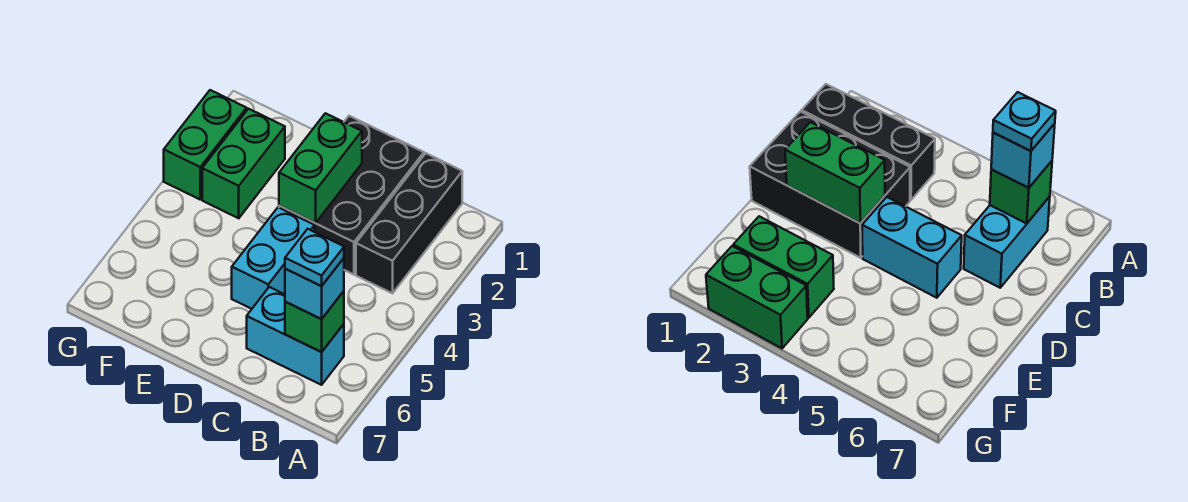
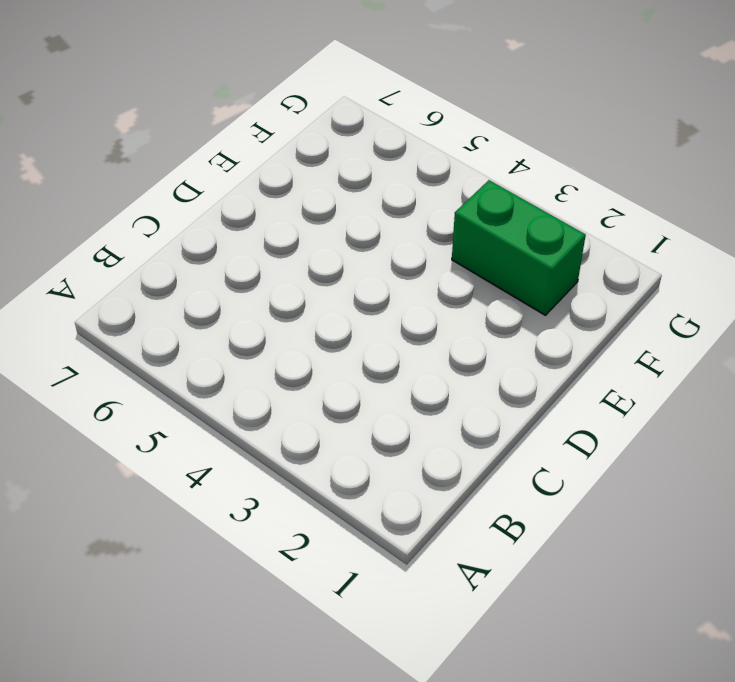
none -> black brick B1:B3 level 1
none -> cyan brick B6:C6 level 1

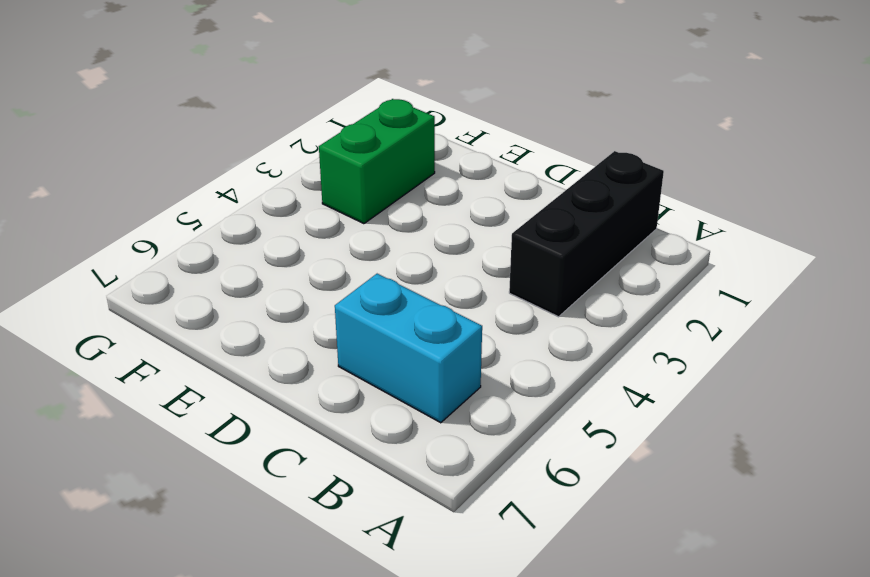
none -> black brick C1:D3 level 1
none -> cyan brick D4:D5 level 1

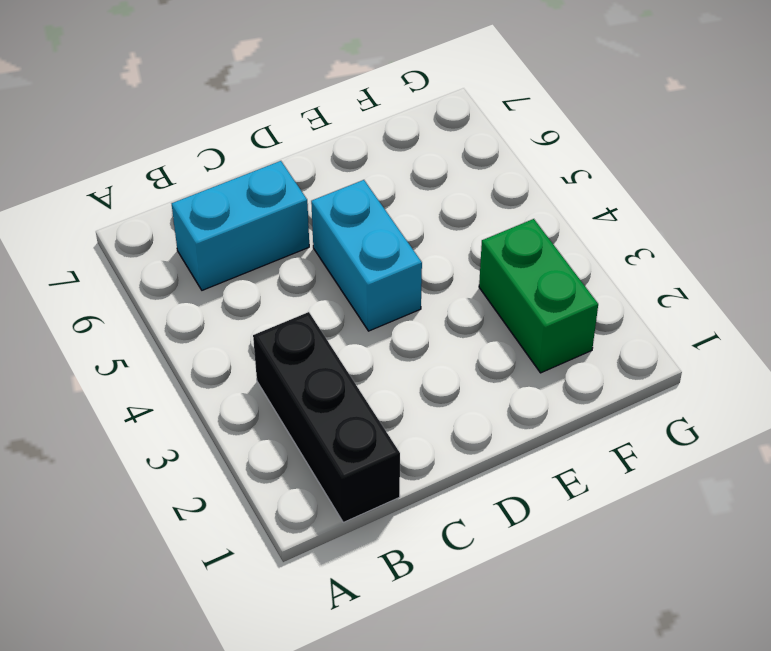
none -> black brick C1:D3 level 1
none -> green brick G2:G3 level 1

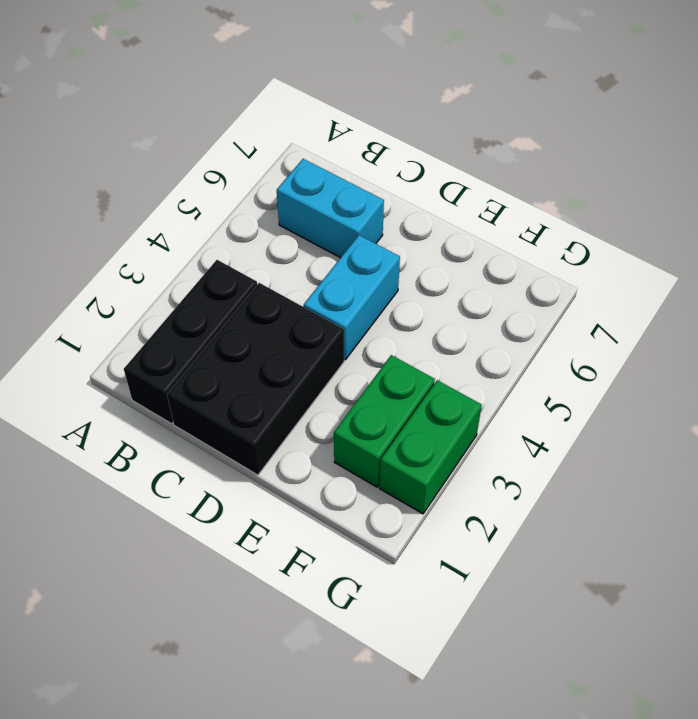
none -> green brick B6 level 2
none -> green brick D2:D3 level 2

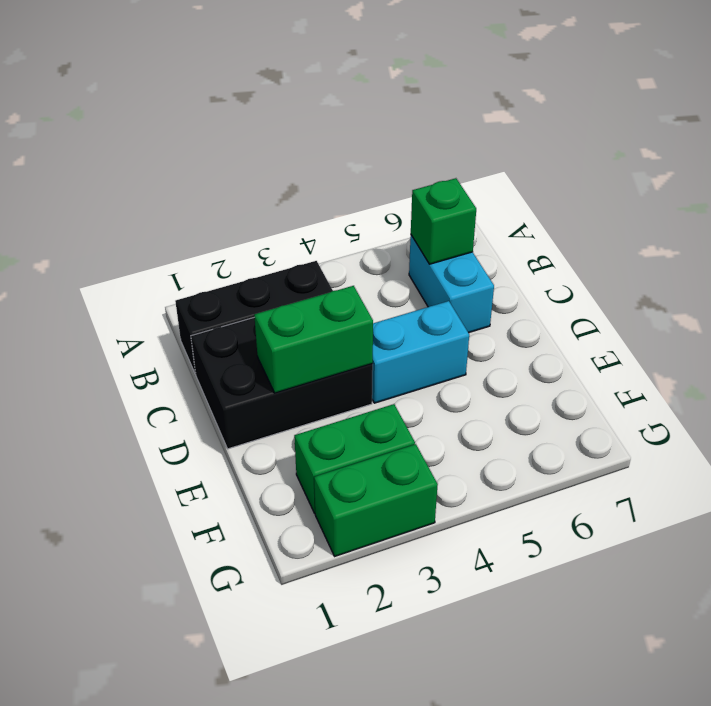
none -> cyan brick B6 level 3
none -> cyan plate B6 level 4

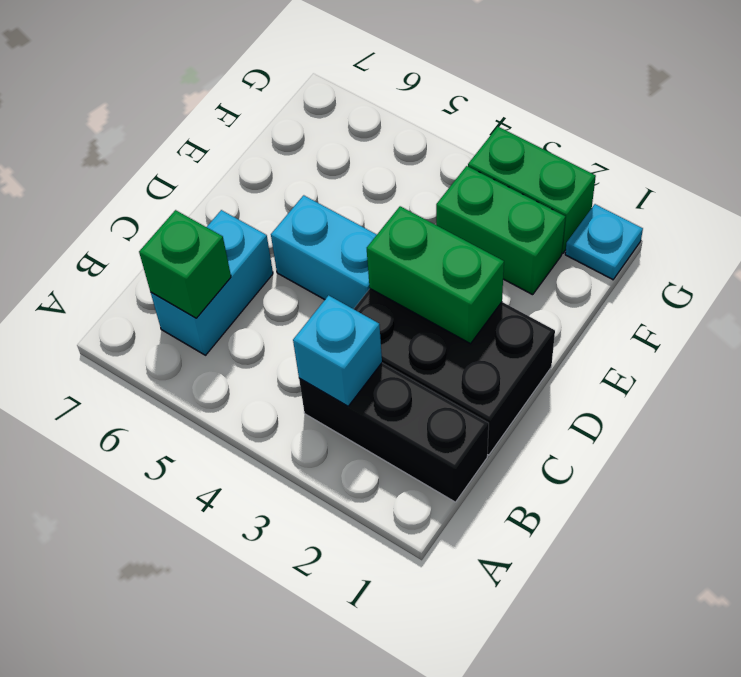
cyan brick B3 level 2 -> cyan brick B6 level 3
cyan plate G1 level 1 -> cyan plate B6 level 4

